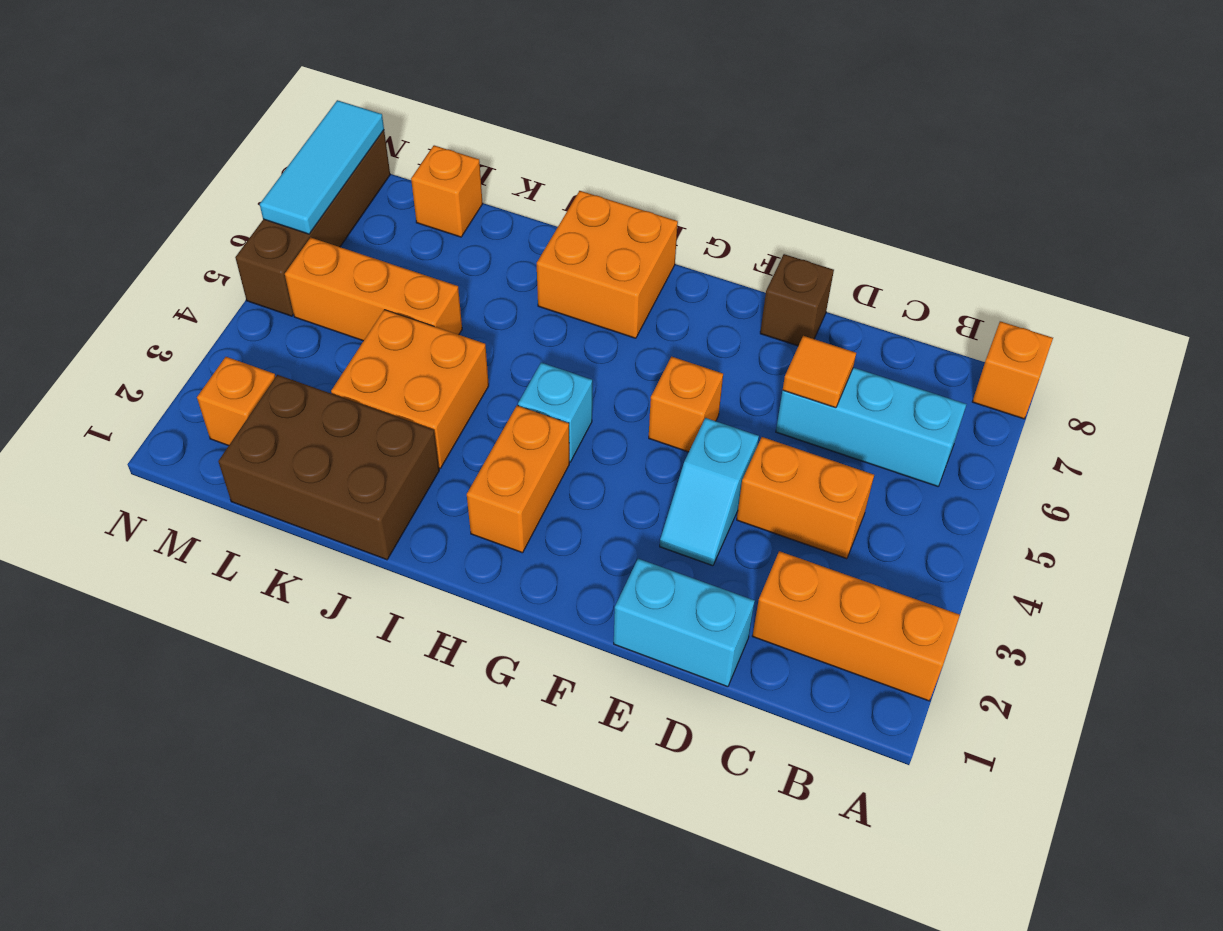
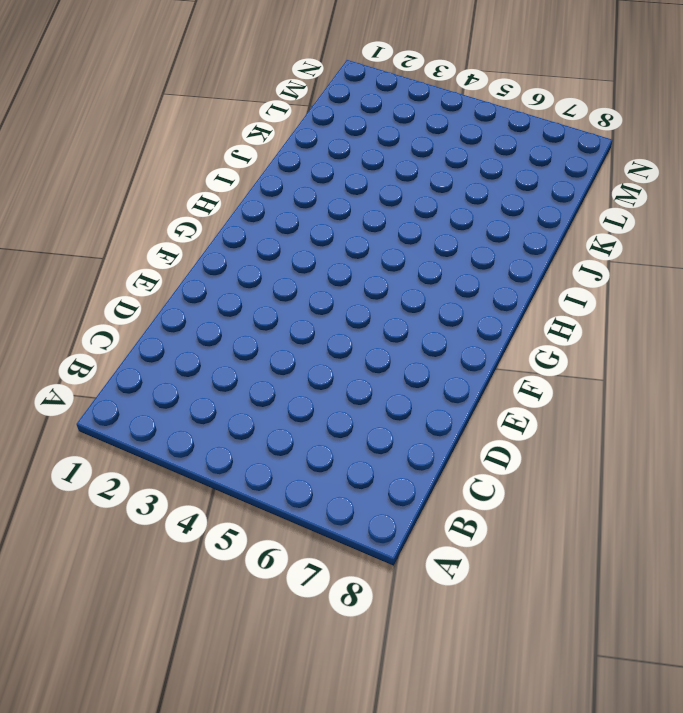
none -> orange brick A2:C2 level 1
none -> orange brick A8 level 1
none -> cyan brick B6:D6 level 1

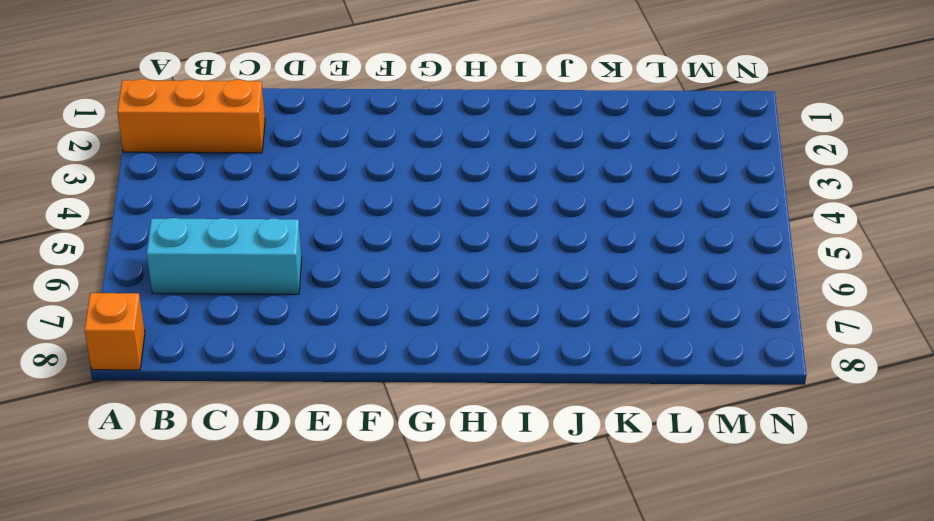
none -> orange brick C4:D4 level 1
none -> cyan brick D1:E1 level 1
none -> cyan slope E3:E4 level 1 top 4

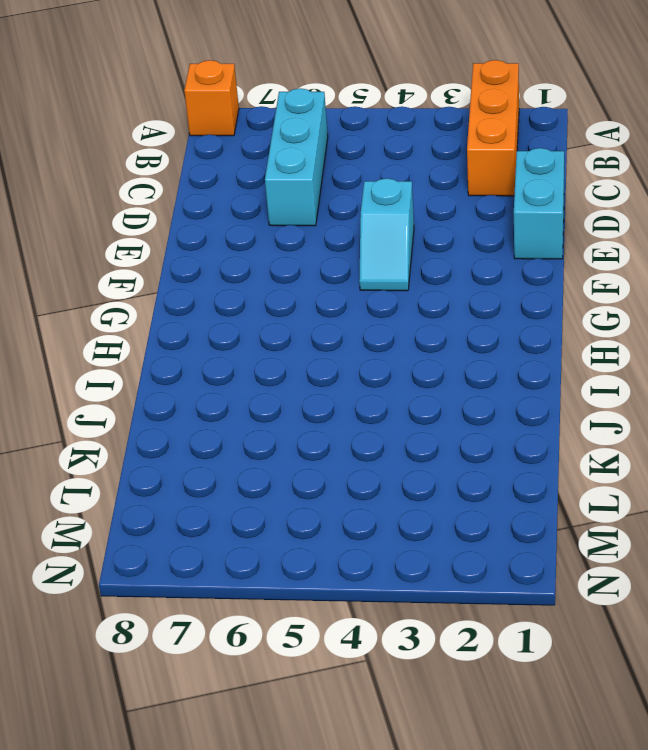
cyan slope E4:F4 level 1 top E -> cyan slope E3:E4 level 1 top 4
none -> orange brick C4:D4 level 1
none -> brown brick E8 level 1
none -> orange brick F5 level 1

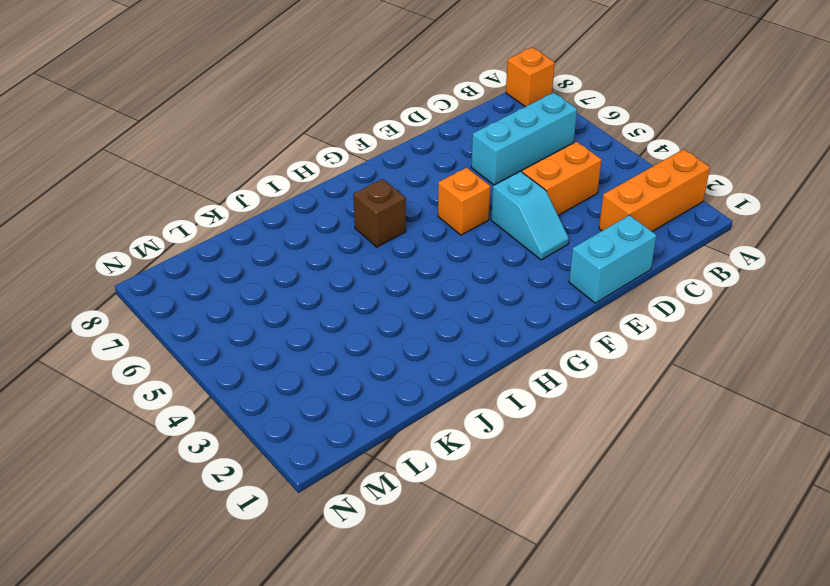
brown brick H6 level 1 -> brown brick E8 level 1
none -> orange brick H2:H3 level 1
none -> cyan brick H4 level 1
none -> orange brick H7:I8 level 1

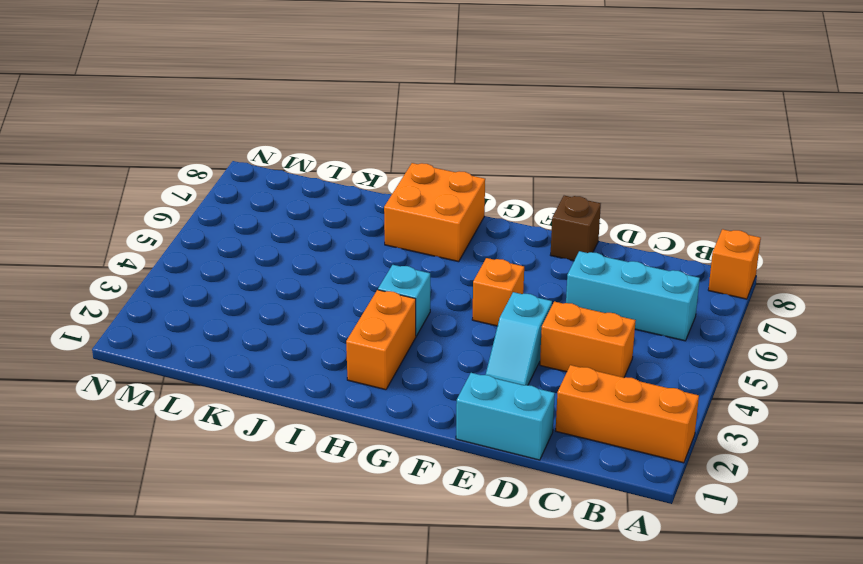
none -> brown brick J1:L2 level 1
none -> orange brick J3:K4 level 1
none -> orange brick K5:M5 level 1

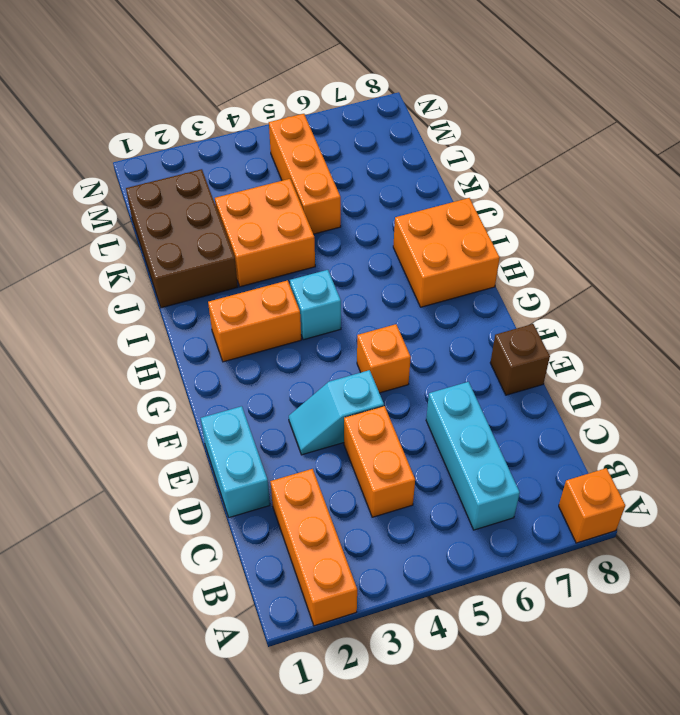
none -> orange brick L8 level 1
none -> orange brick M2 level 1
none -> brown brick N5:N8 level 1

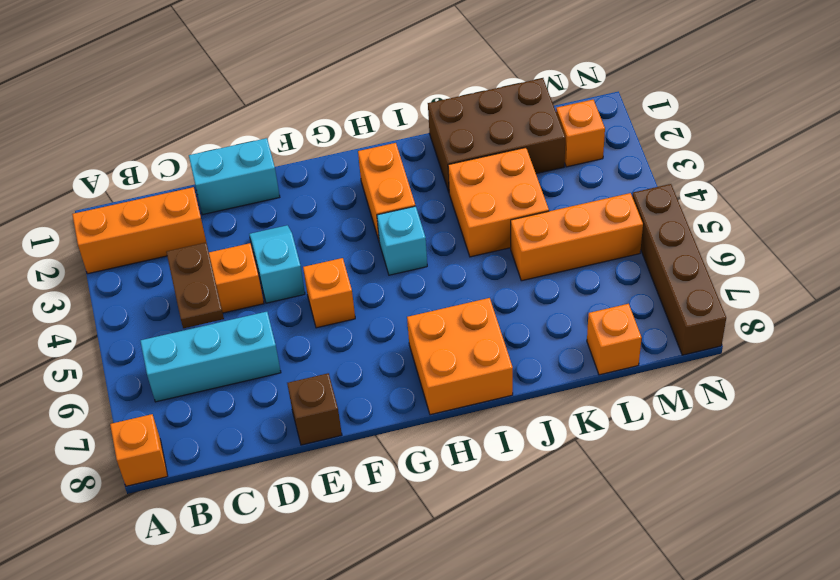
brown plate C4:C5 level 2 -> none
none -> orange tile D6 level 2
none -> cyan tile N6:N8 level 2

